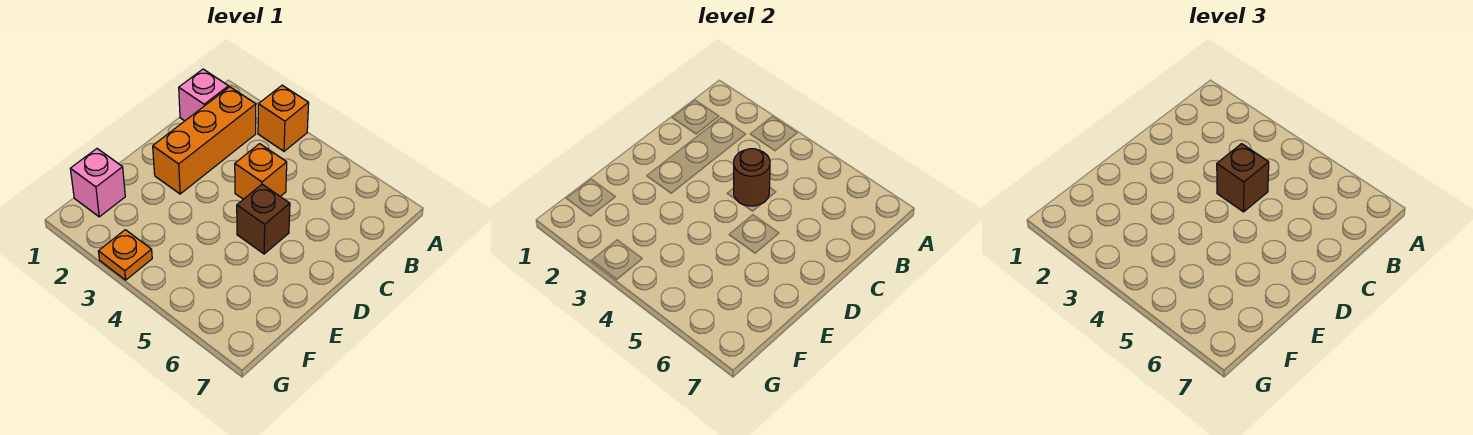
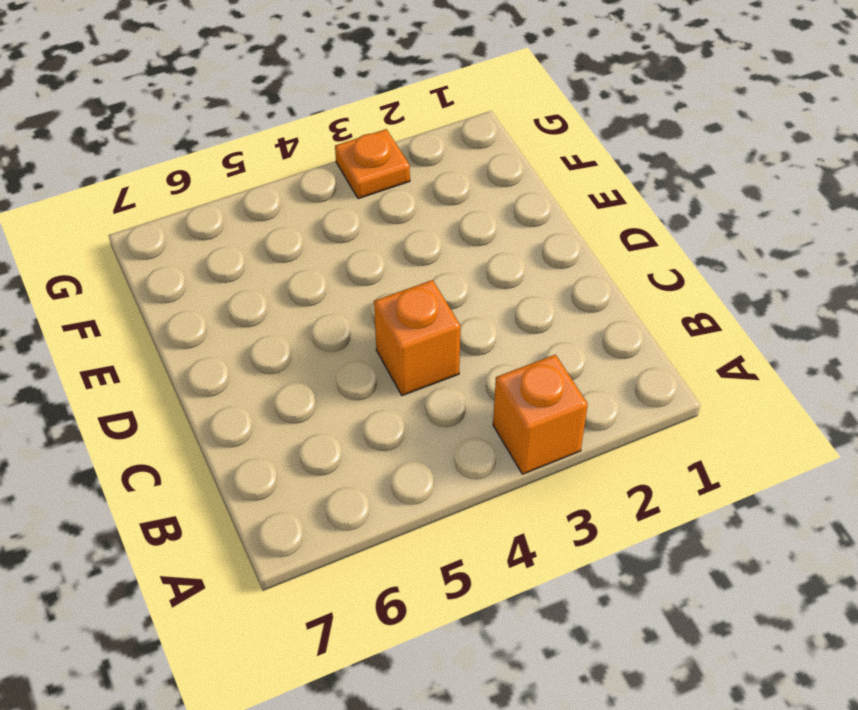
none -> pink brick B1 level 1
none -> orange brick B2:D2 level 1

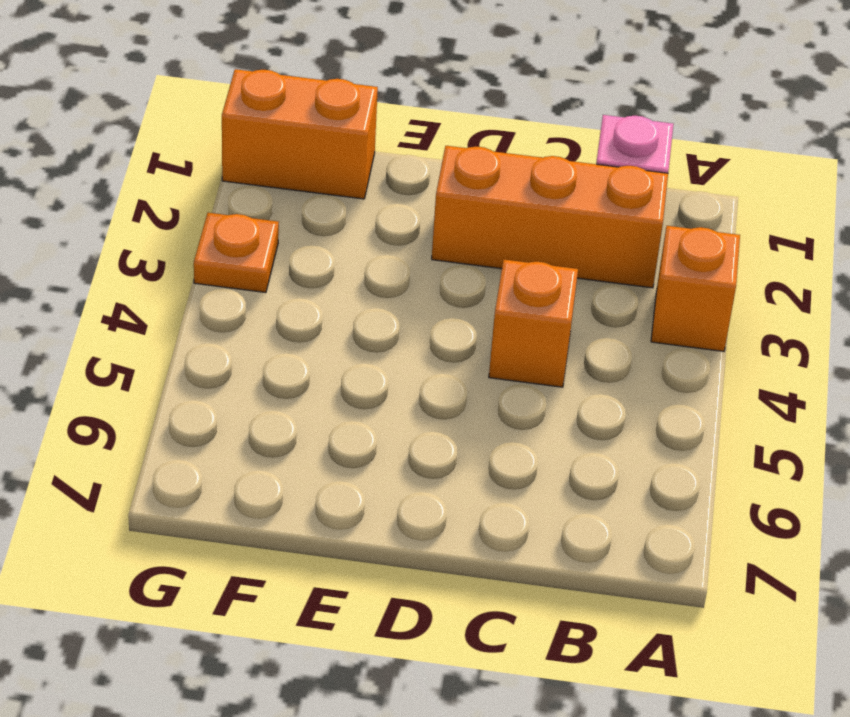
orange brick F1:G1 level 1 -> pink brick F1 level 1
none -> brown brick D5 level 1
none -> brown round brick C4 level 2

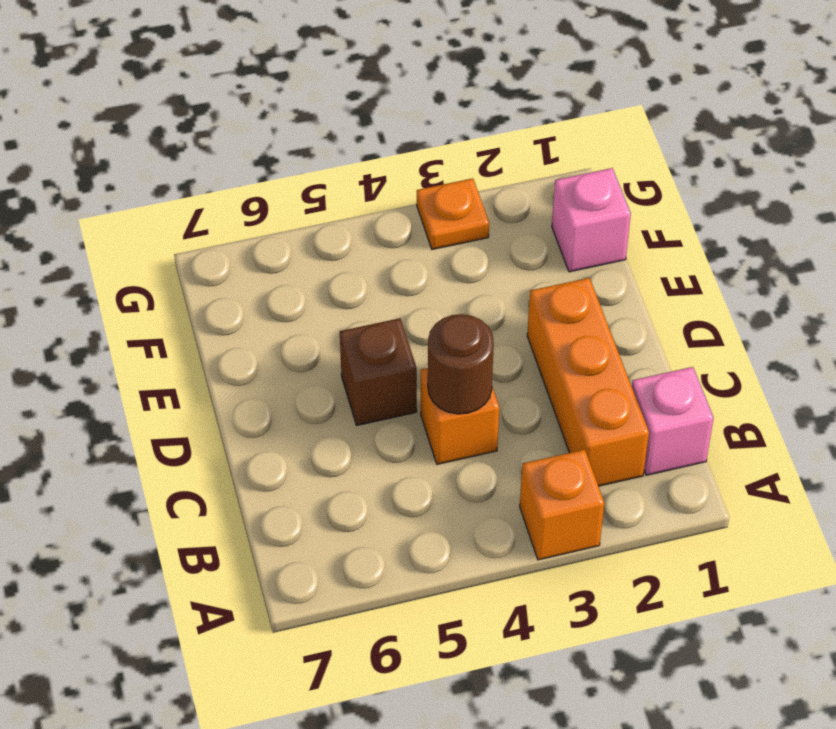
none -> brown brick C4 level 3

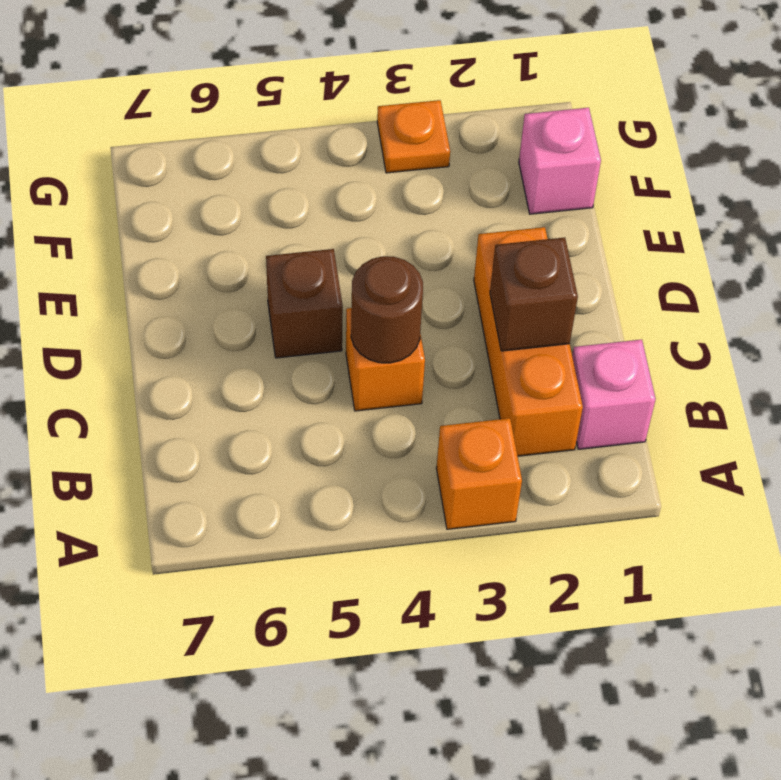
brown brick C2 level 2 -> brown brick C4 level 3

